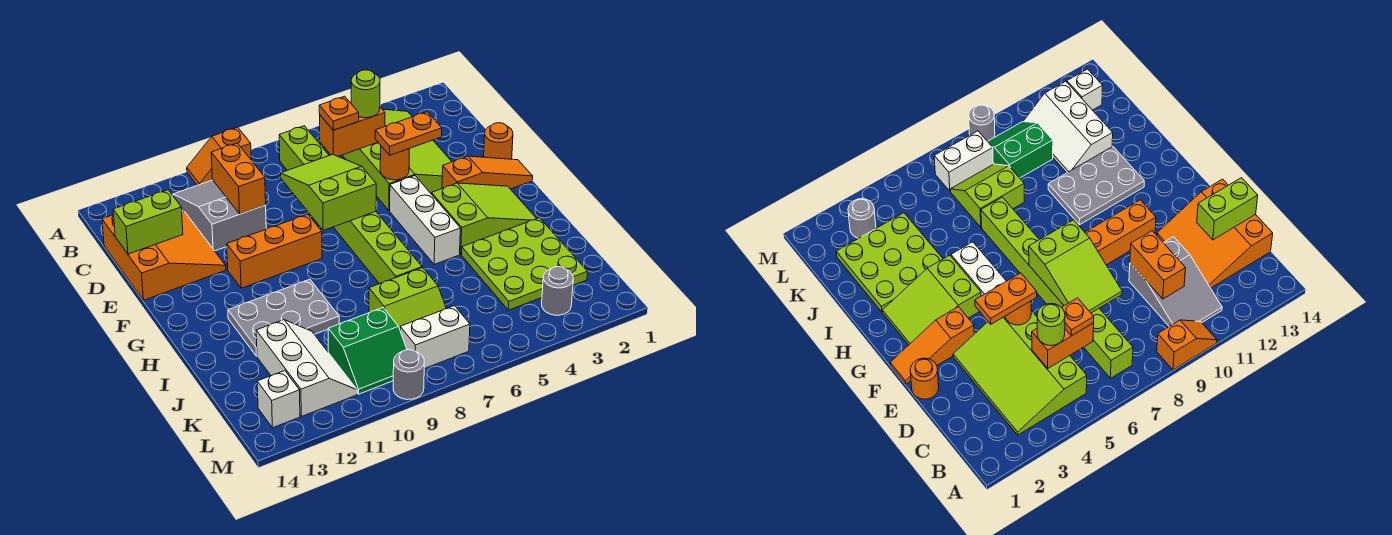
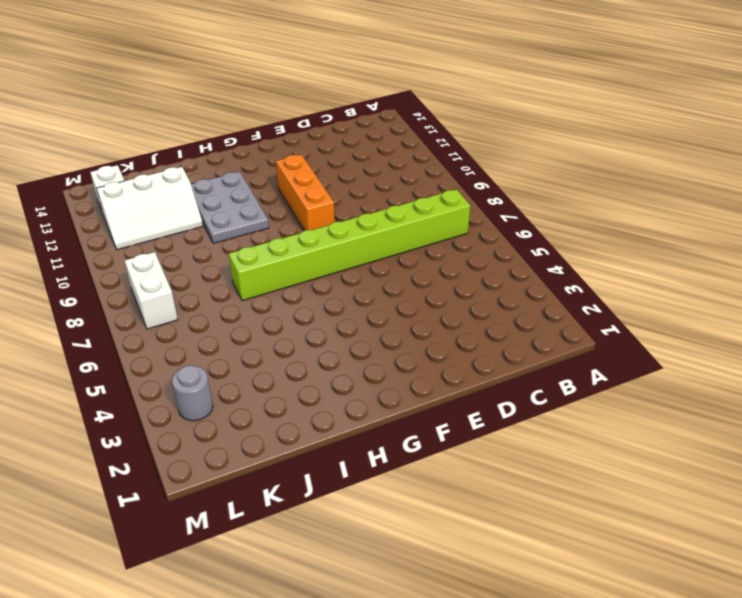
none -> orange slope A9:A10 level 1 top 9
none -> lime slope B3:E5 level 1 top 5
none -> grey slope B10:D11 level 1 top D

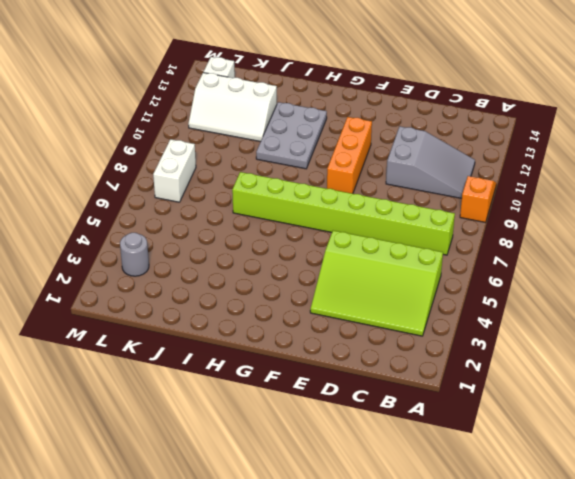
none -> orange slope C12:E14 level 1 top 14
none -> orange round brick E1 level 1
none -> orange slope F1:F3 level 1 top 3

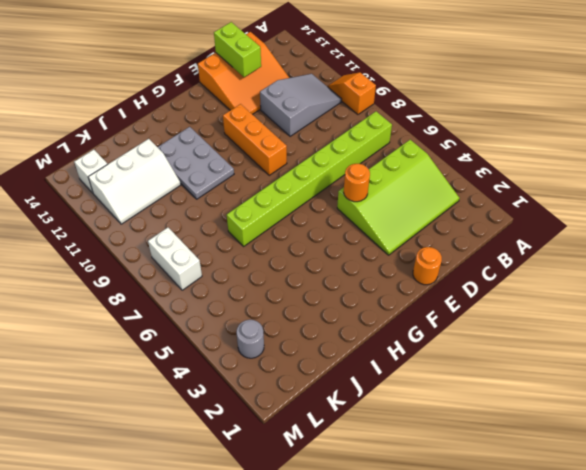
none -> orange slope F1:F3 level 1 top 3
none -> white brick F5:H5 level 1
none -> lime slope G2:H4 level 1 top 4

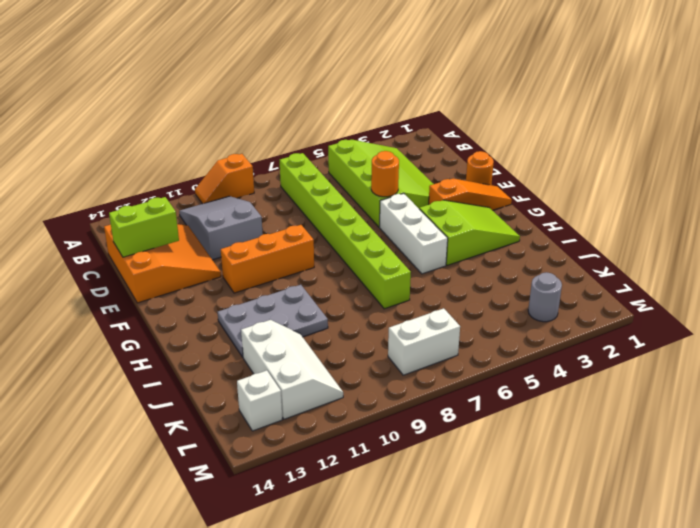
none -> lime plate I2:K4 level 1
none -> lime slope J7:K8 level 1 top J
none -> green slope K9:L10 level 1 top K

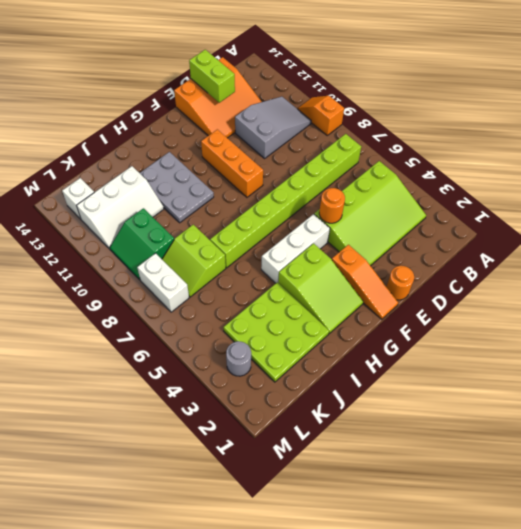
none -> grey round brick M9 level 1
none -> orange brick C5:C6 level 2
none -> orange brick C10:D10 level 2

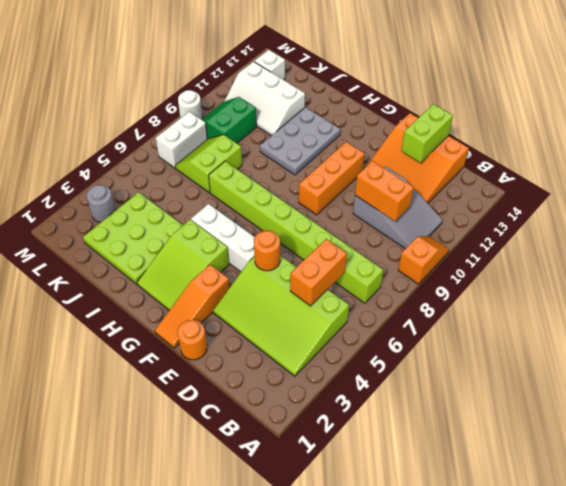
white round brick M9 level 1 -> grey round brick M9 level 1
none -> lime slope D7:F8 level 2 top F
none -> lime round brick C5 level 3
none -> orange plate C6 level 3

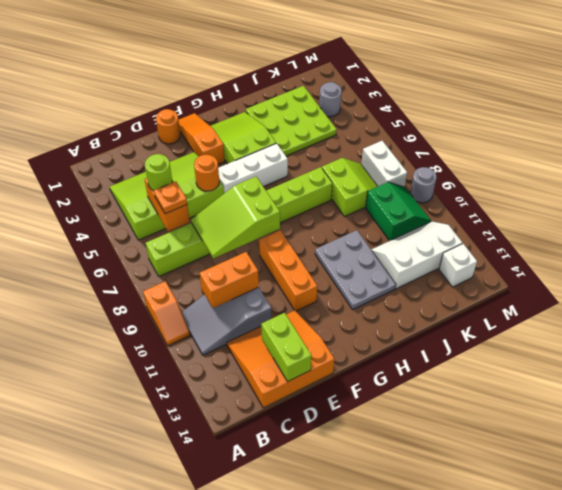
none -> orange plate E4:E5 level 3

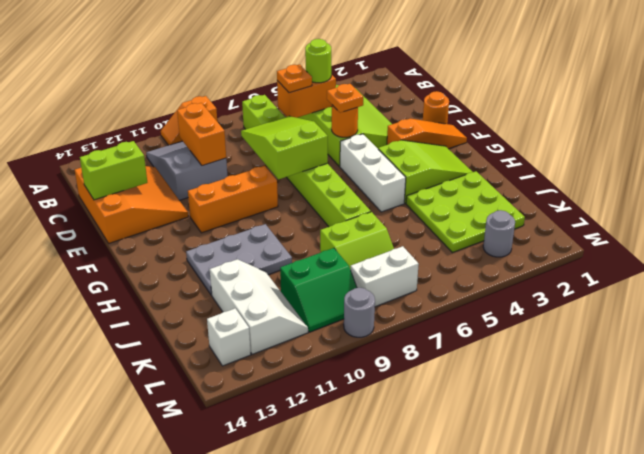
orange plate E5 level 3 -> orange plate E4:E5 level 3

